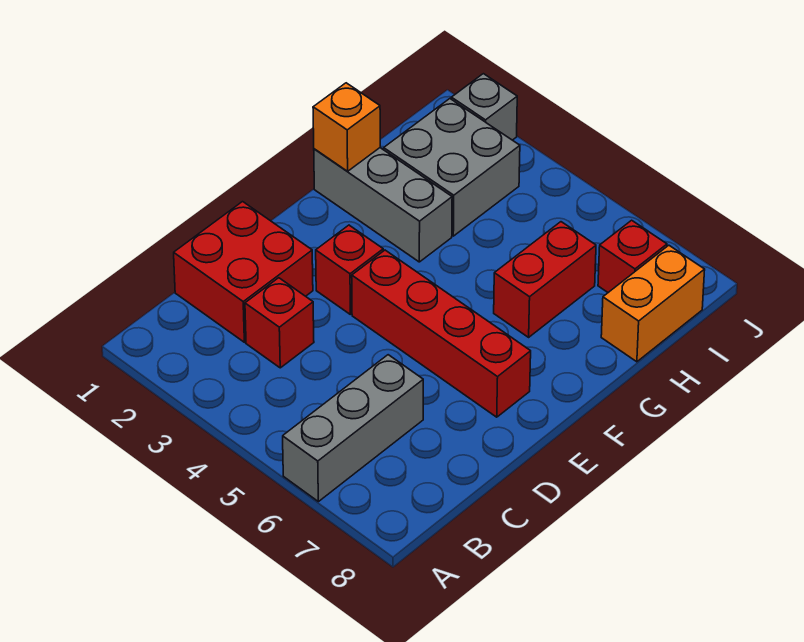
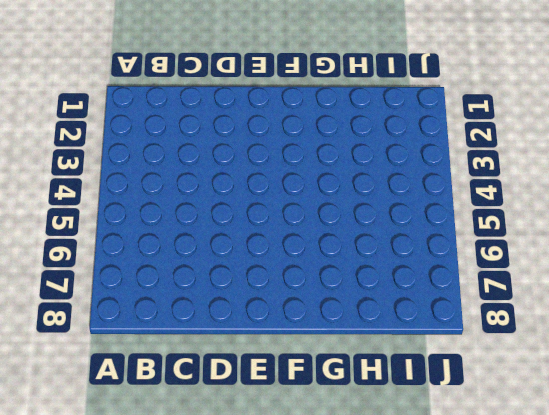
none -> grey brick A6:C6 level 1
none -> red brick C1:D2 level 1
none -> red brick C3 level 1

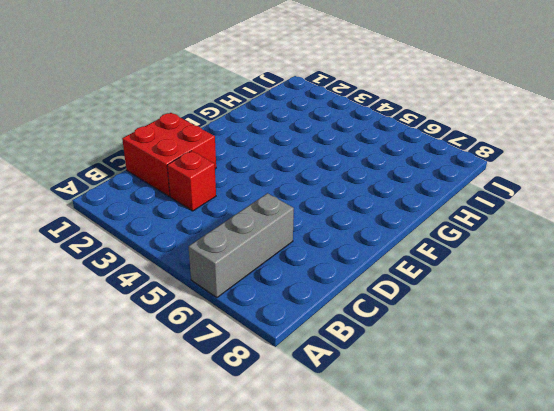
none -> red brick E3 level 1
none -> red brick E4:E7 level 1
none -> grey brick G1:G3 level 1

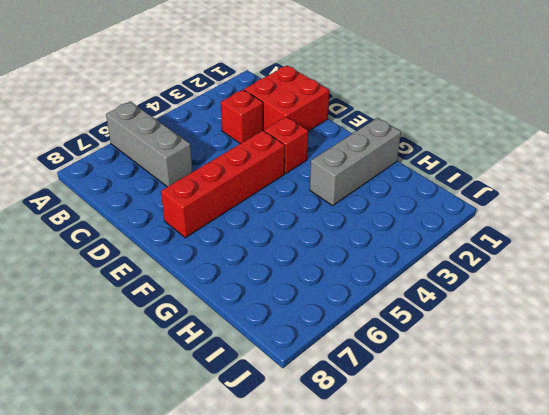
none -> red brick G6:H6 level 1
none -> grey brick H2:I3 level 1
none -> orange brick H8:I8 level 1

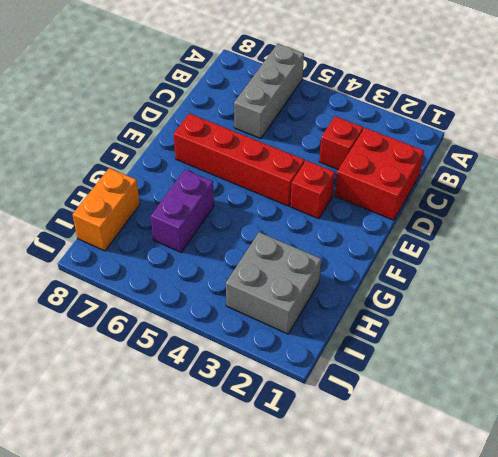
purple brick G6:H6 level 1 -> red brick G6:H6 level 1
none -> grey brick G1:G3 level 1
none -> red brick I7 level 1
none -> grey brick J2 level 1

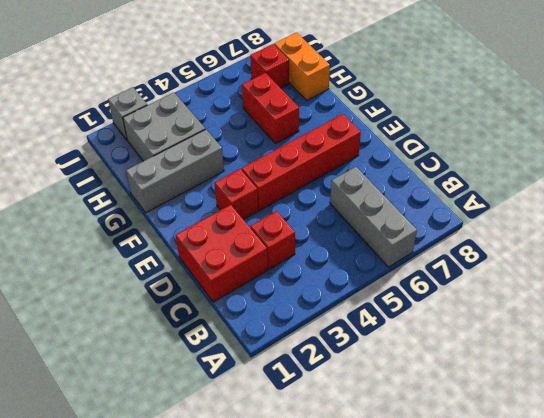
none -> orange brick G1 level 2

